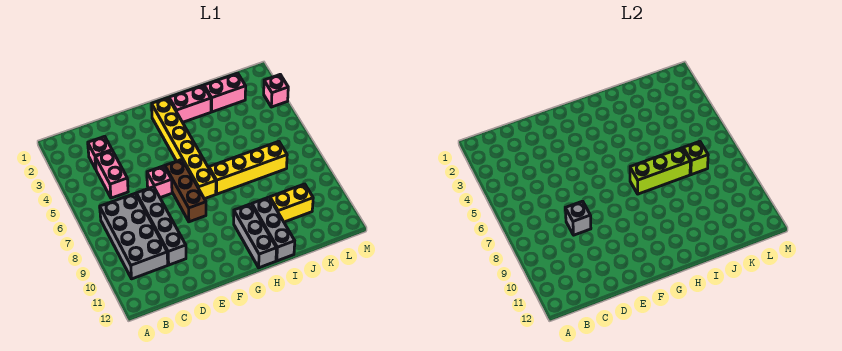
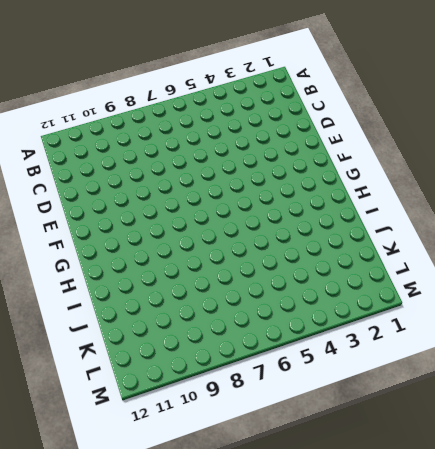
none -> grey brick B7:C10 level 1
none -> pink brick C3 level 1
none -> pink brick C4:C5 level 1

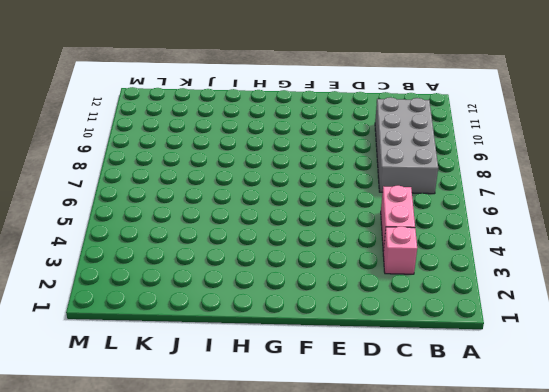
none -> grey brick D7:D10 level 1
none -> pink brick E6 level 1
none -> brown brick F6:F8 level 1

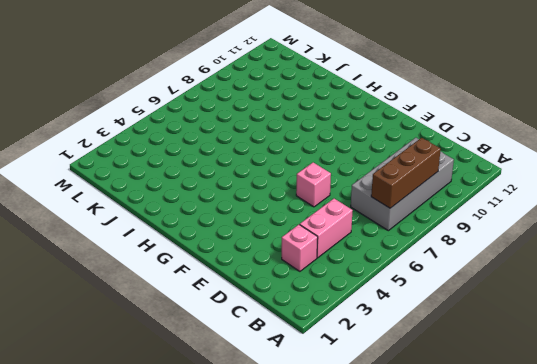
brown brick B7:B9 level 2 -> brown brick F6:F8 level 1
none -> grey brick D7:D10 level 1
none -> yellow brick G2:G7 level 1
none -> pink brick H2:I2 level 1

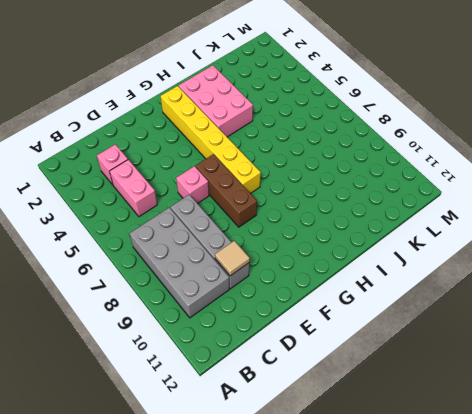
tan tile D10 level 2 -> none
pink brick H2:I4 level 1 -> pink brick H2:I2 level 1
none -> yellow brick H7:K7 level 1
none -> grey brick H10:H12 level 1
none -> grey brick I10:I12 level 1

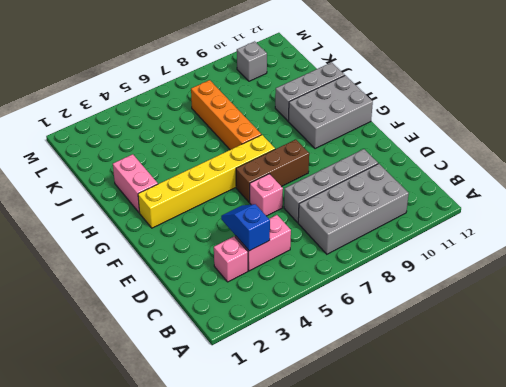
blue slope C4:D4 level 2 top C -> none
grey brick G10:H12 level 1 -> grey brick H10:H12 level 1
orange brick H7:K7 level 1 -> yellow brick H7:K7 level 1
grey brick L10 level 1 -> grey brick D8 level 2
none -> pink brick J2:K2 level 1
none -> yellow brick J10:K10 level 1
none -> pink brick M3 level 1

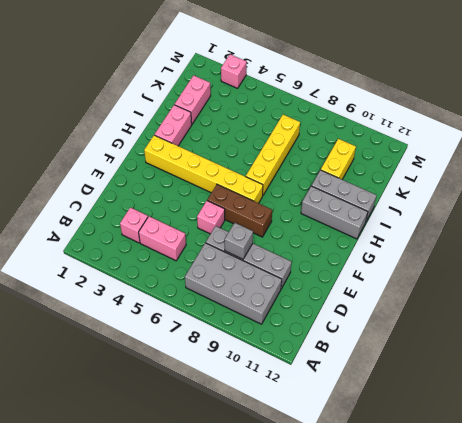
none -> lime brick H7:J7 level 2
none -> lime brick K7 level 2

